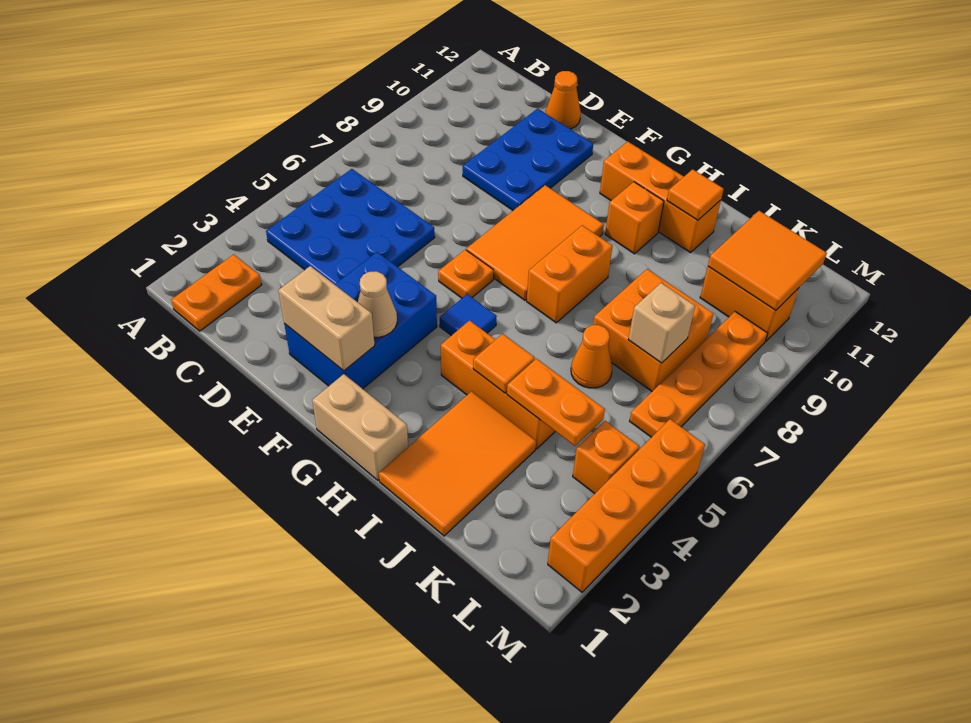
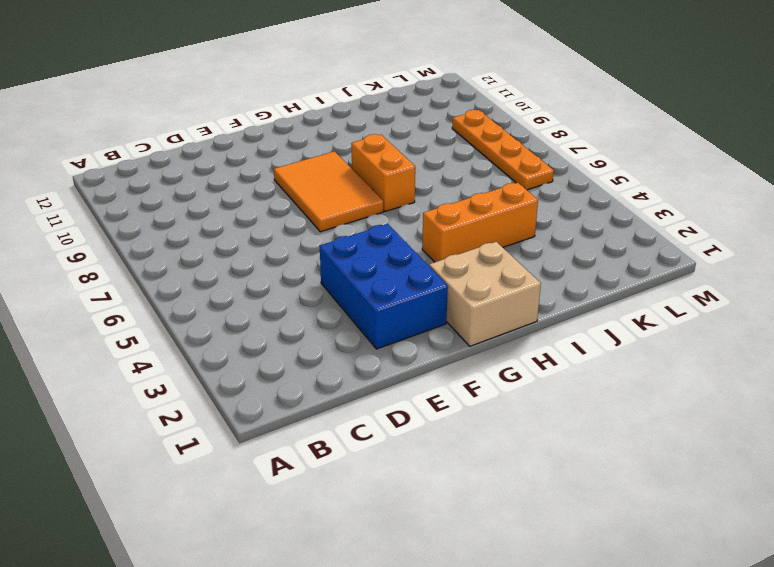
tan brick G1:H2 level 1 -> tan brick G1:H1 level 1
none -> orange plate B1:B2 level 1
none -> blue plate B4:D6 level 1
none -> blue plate D9:E11 level 1

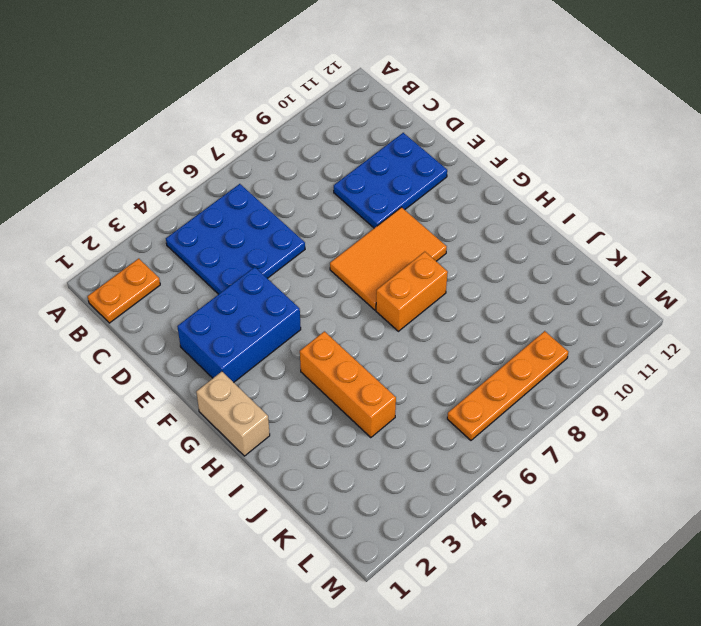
none -> orange cone D12 level 1
none -> orange plate F6 level 1
none -> blue tile G5 level 1

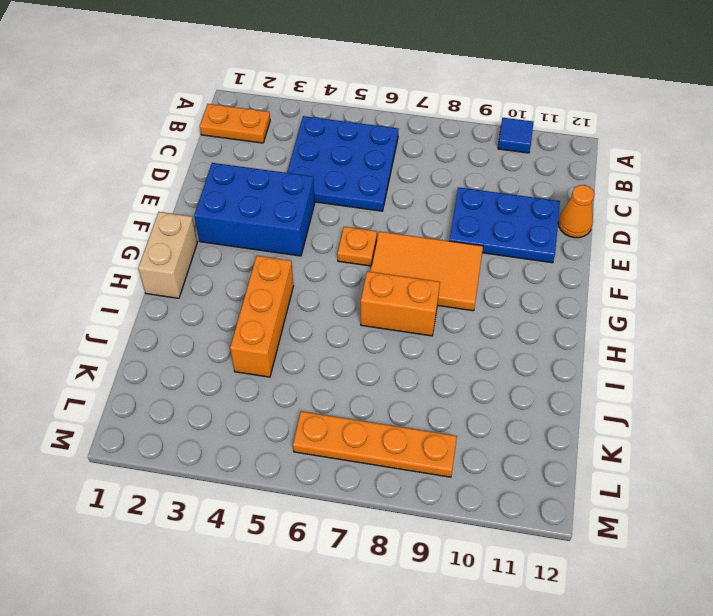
blue tile A10 level 1 -> blue tile G5 level 1
none -> orange brick G11:I11 level 1
none -> orange brick H10 level 1
none -> orange tile I1:J3 level 1

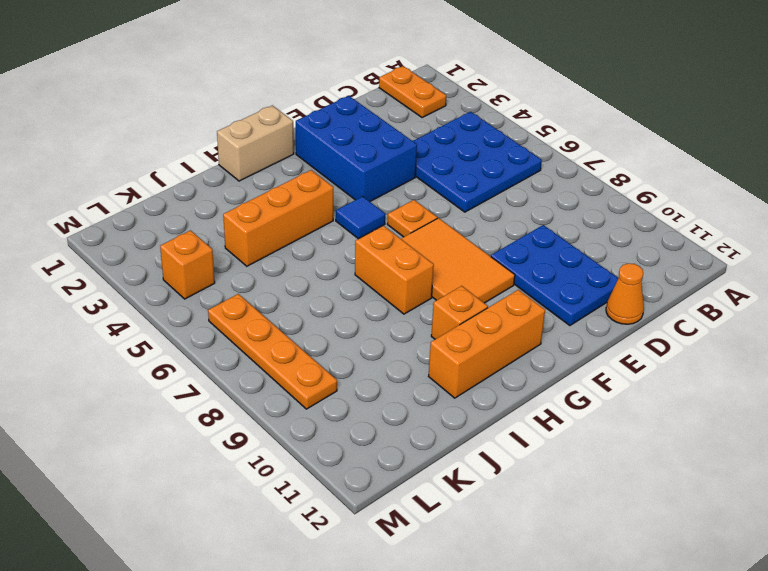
none -> orange tile I1:J3 level 1
none -> orange cone J6 level 1
none -> orange brick J7:K8 level 1

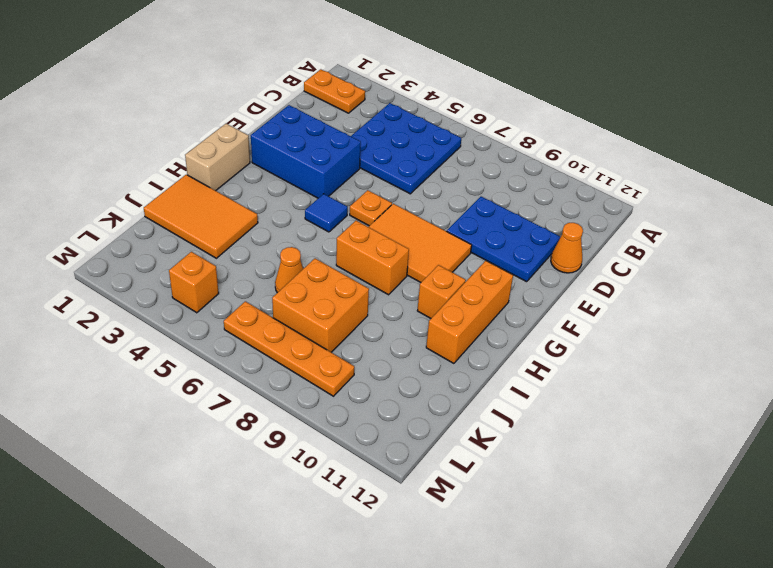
none -> orange brick H4:J4 level 1
none -> orange brick K10:L10 level 1
none -> orange brick M2:M5 level 1

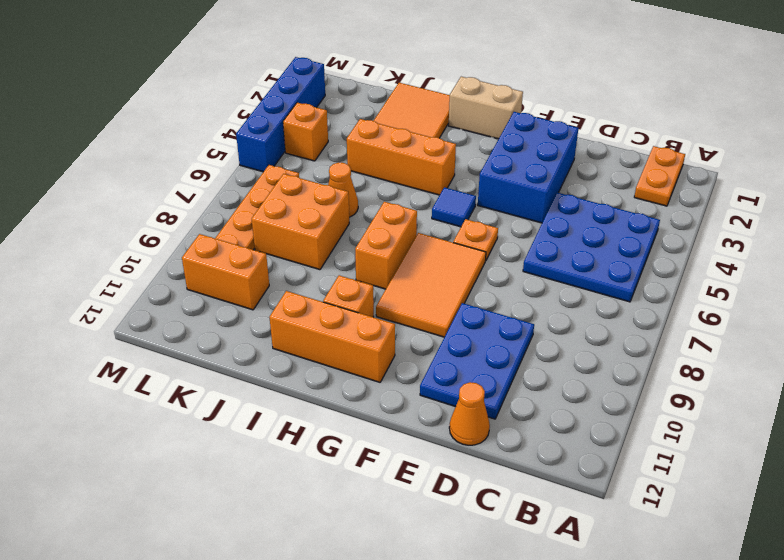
blue brick M2:M5 level 1 -> orange brick M2:M5 level 1
none -> tan brick E2:F2 level 2
none -> tan cone F3 level 2
none -> orange tile I4 level 2

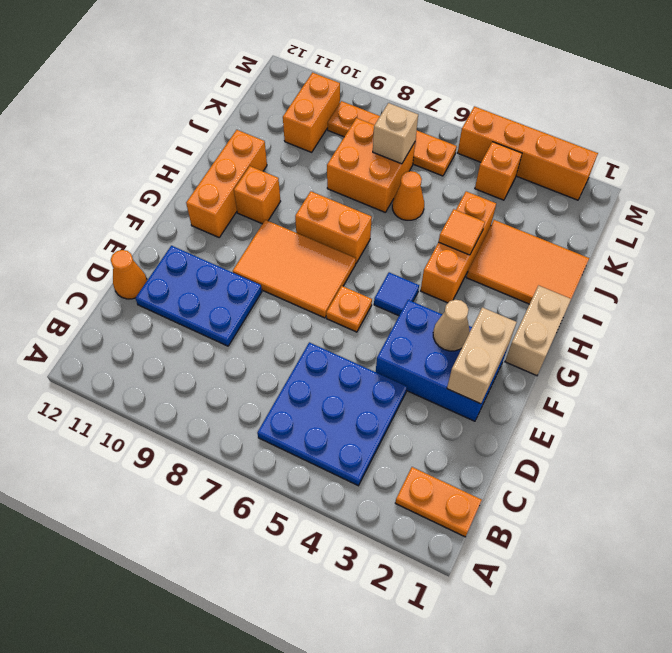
none -> orange tile I11 level 2
none -> orange plate J4:K4 level 2
none -> orange tile K10:L11 level 2

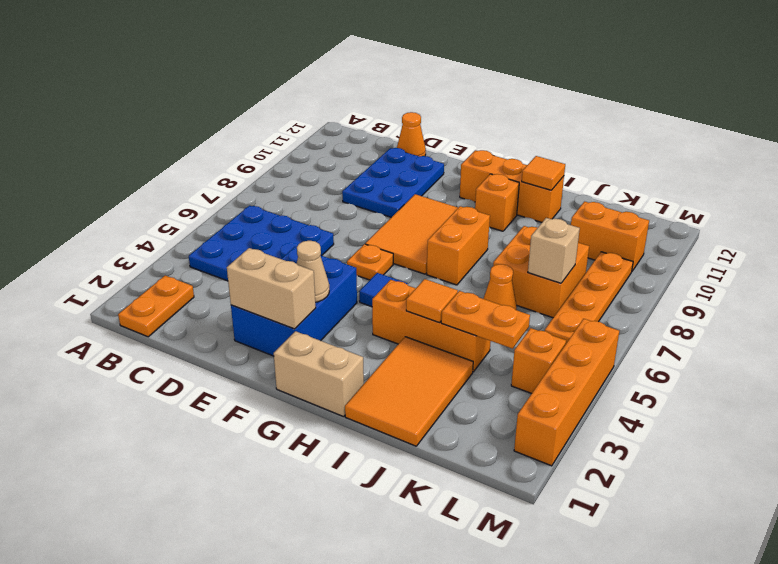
none -> orange tile K10:L11 level 2

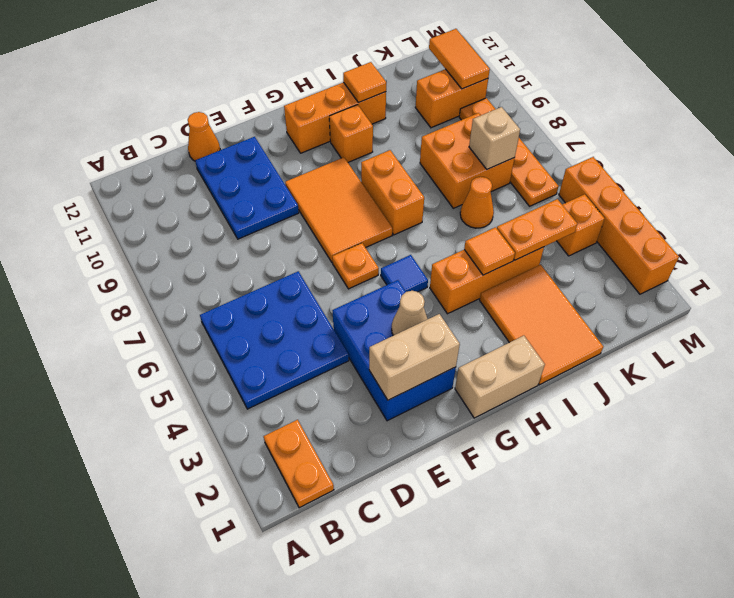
orange tile L10:L11 level 2 -> orange tile K10:L11 level 2

